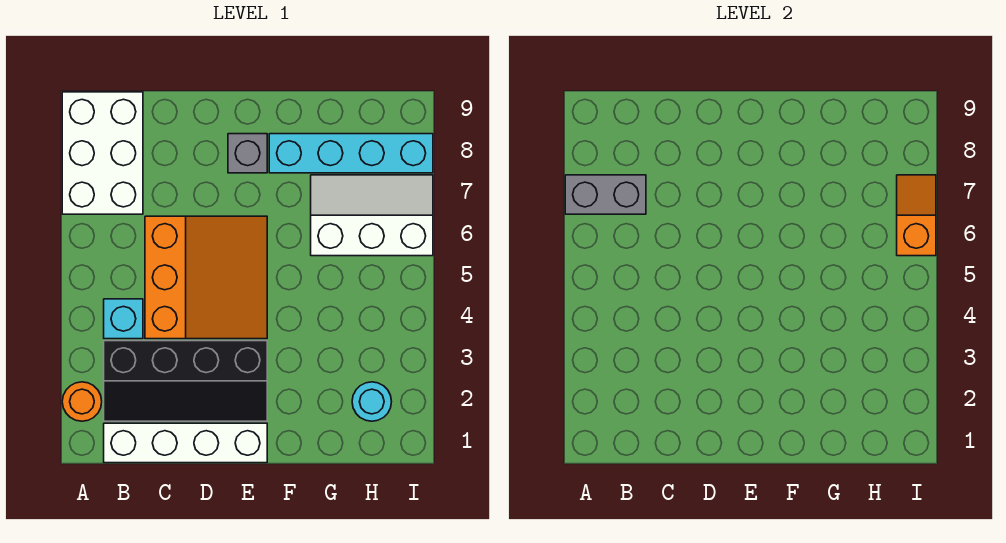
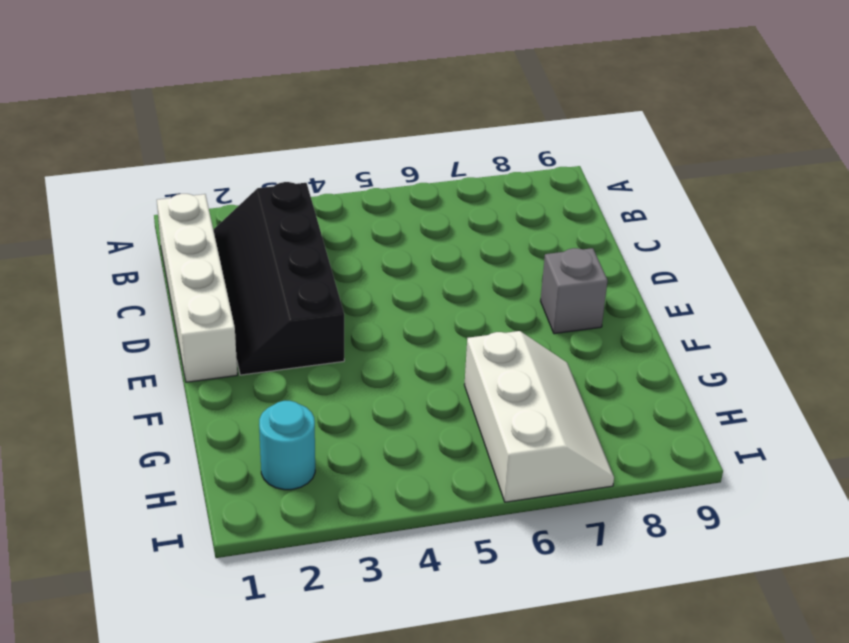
none -> orange round brick A2 level 1
none -> white brick A7:B9 level 1
none -> cyan brick B4 level 1

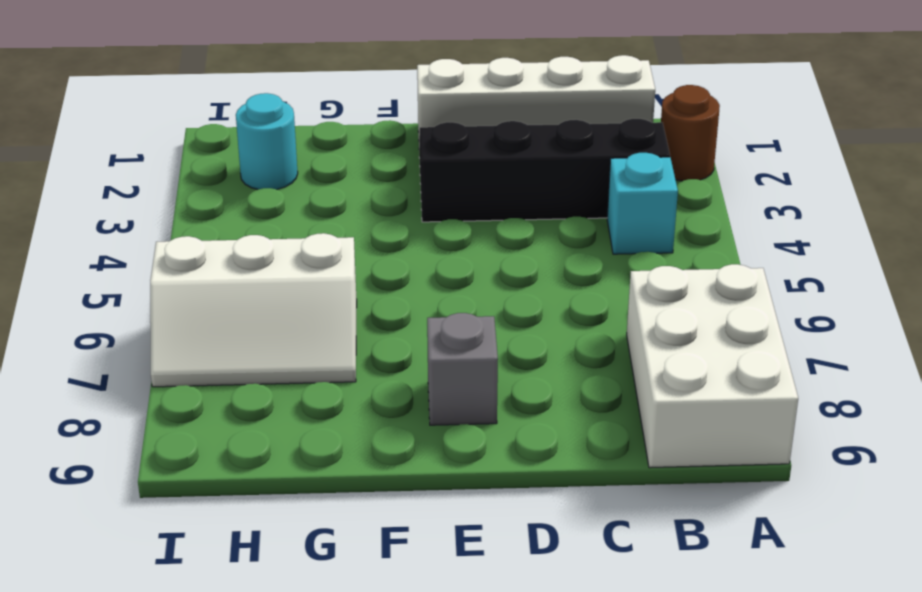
brown round brick A2 level 1 -> orange round brick A2 level 1
none -> orange slope C4:E6 level 1 top C
none -> cyan brick F8:I8 level 1
none -> grey brick A7:B7 level 2

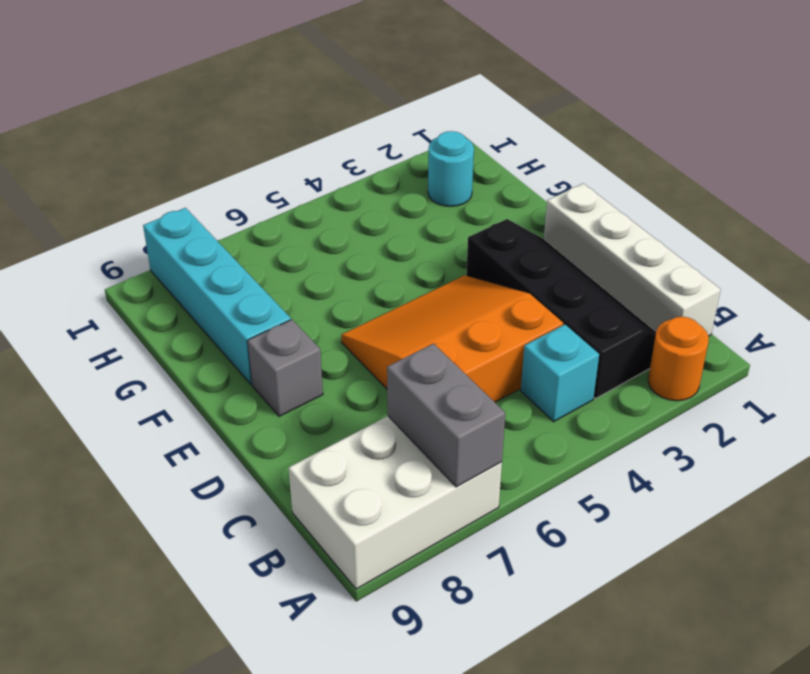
none -> white slope G6:I7 level 1 top 6
none -> orange slope I6:I7 level 2 top 6

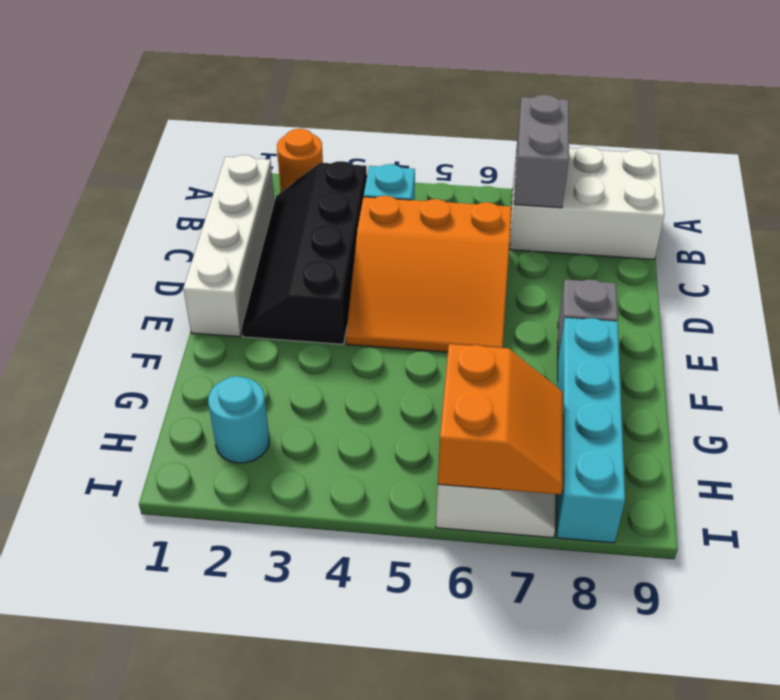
orange slope H6:I7 level 2 top 6 -> orange slope I6:I7 level 2 top 6

